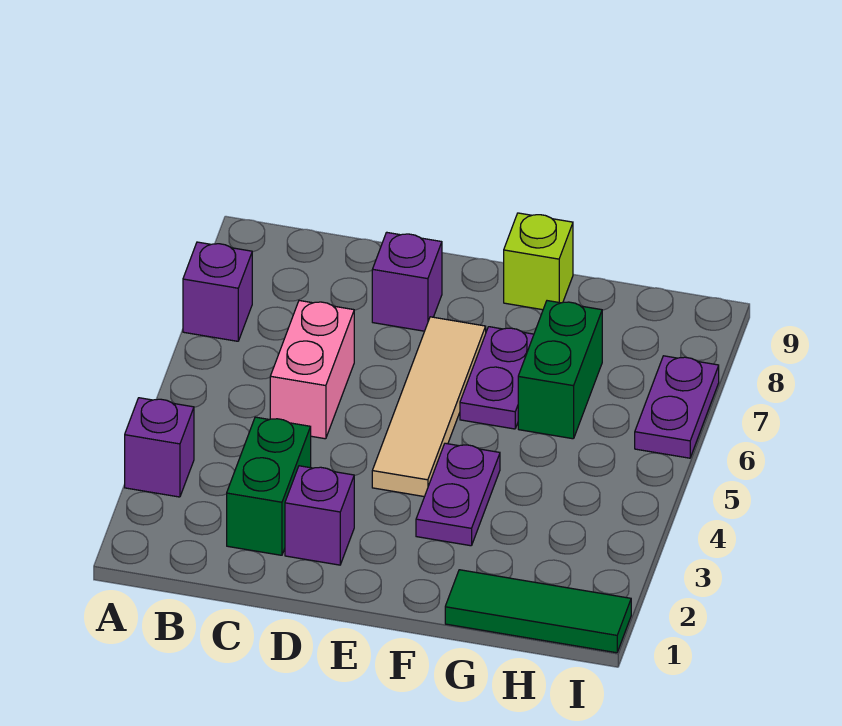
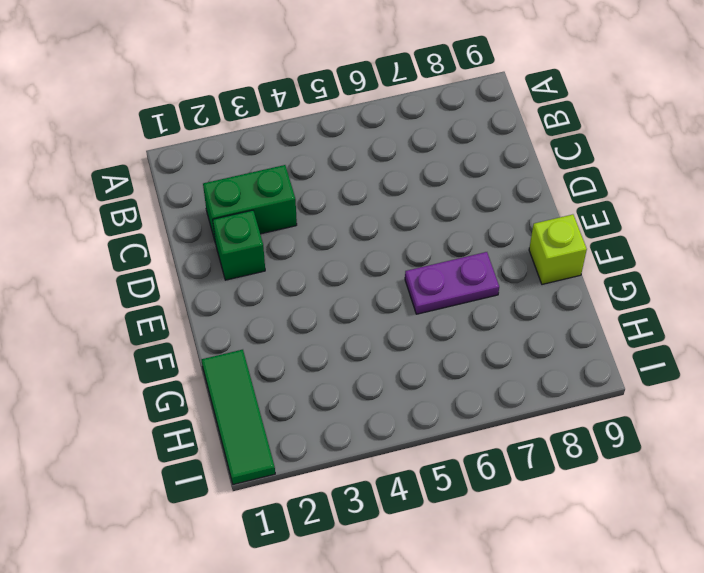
green brick D2 level 1 -> purple brick D2 level 1
none -> purple brick A3 level 1
none -> purple brick A7 level 1
none -> pink brick C5:C6 level 1

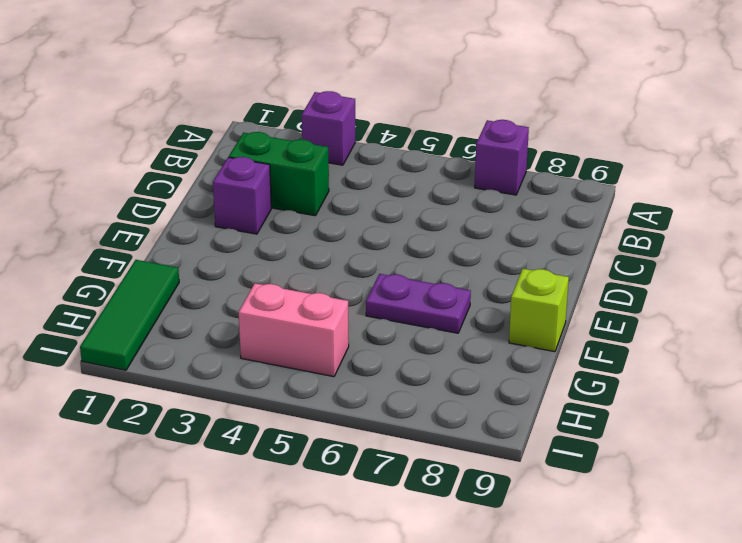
pink brick H4:H5 level 1 -> pink brick C5:C6 level 1
none -> purple brick D8 level 1
none -> tan tile E4:E7 level 1
none -> purple plate F3:F4 level 1

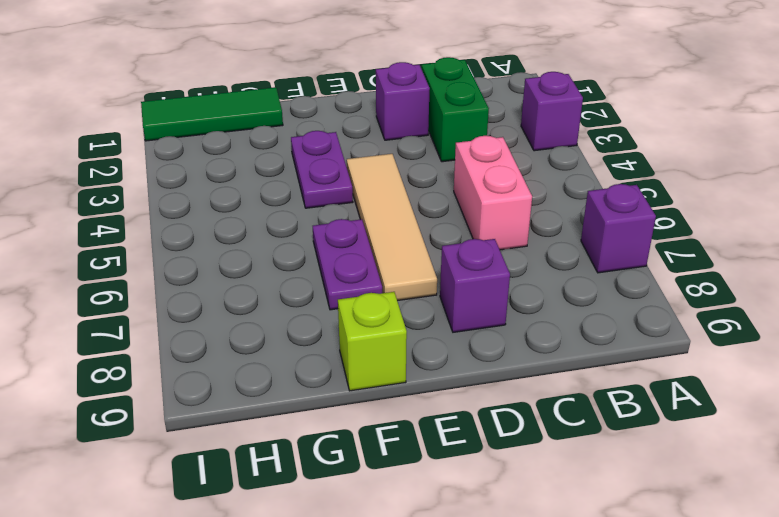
none -> green brick G6:G7 level 1
none -> purple plate I6:I7 level 1

